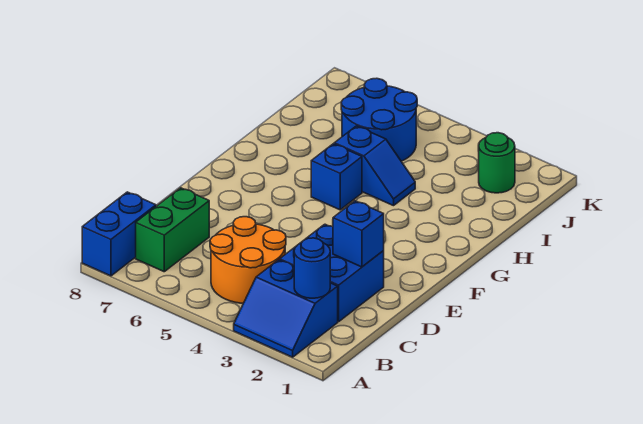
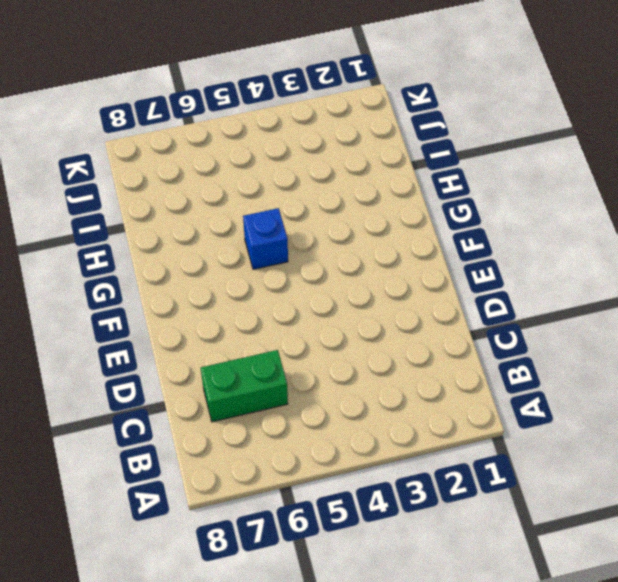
green brick C6:C7 level 1 -> green brick B7:C7 level 1
none -> blue slope A2:B3 level 1 top B
none -> blue brick A8:B8 level 1

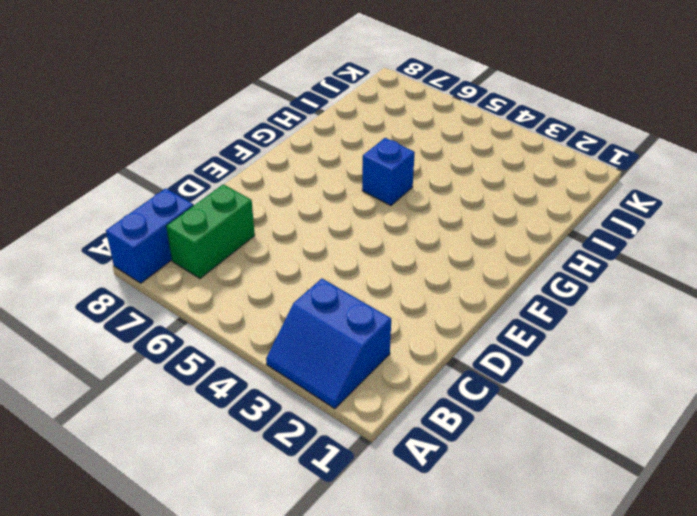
none -> orange round brick B4:C5 level 1
none -> blue brick C2:D3 level 1

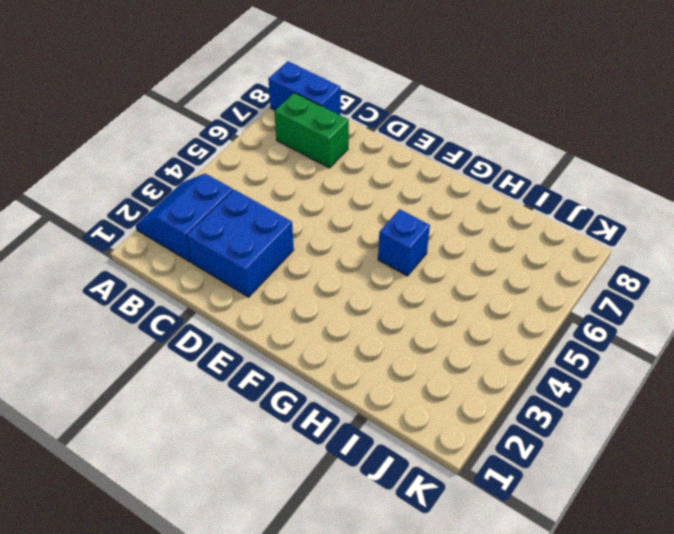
none -> orange round brick B4:C5 level 1
none -> blue slope H4:H5 level 1 top 5

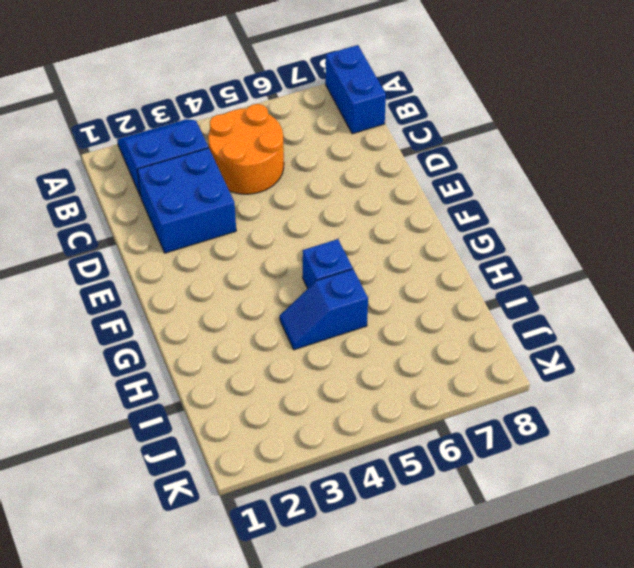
none -> green brick B7:C7 level 1
none -> blue round brick I5:J6 level 1

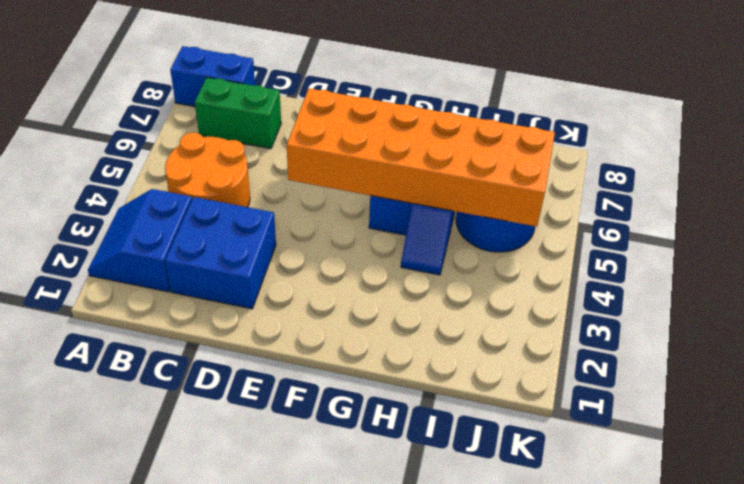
orange brick E5:J6 level 2 -> none
none -> green round brick J2 level 1
none -> blue round brick B2 level 2

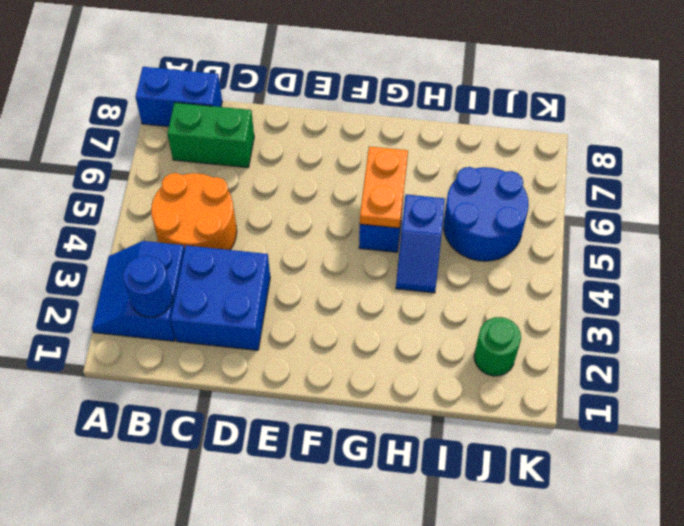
orange plate G5:G6 level 2 -> none
none -> blue brick D2 level 2

